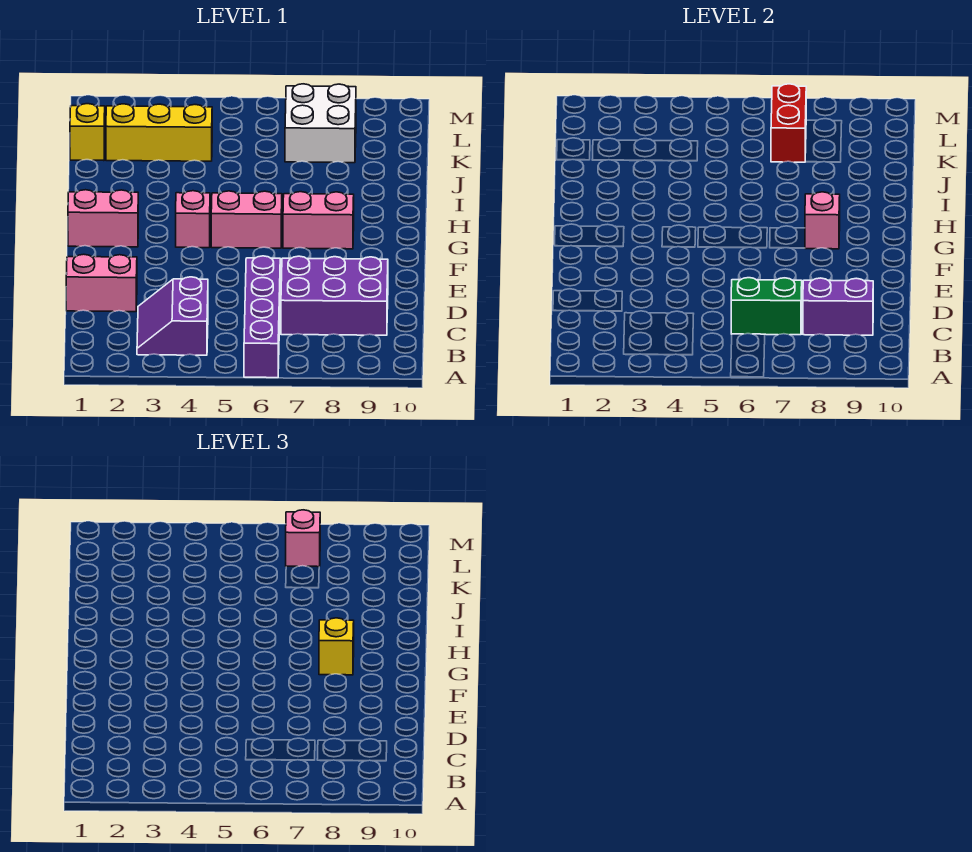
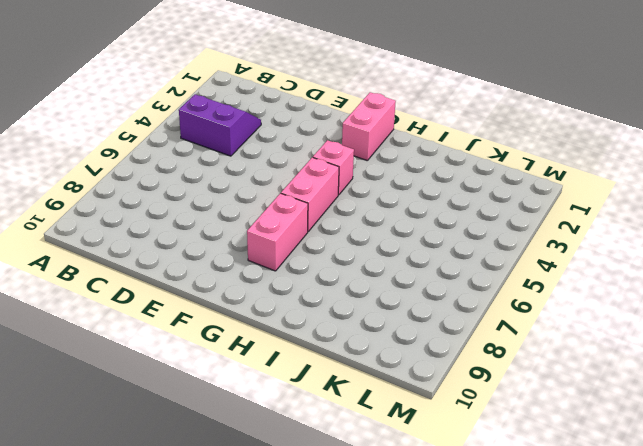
none -> purple brick A6:D6 level 1
none -> purple brick C7:D9 level 1
none -> pink brick D1:D2 level 1

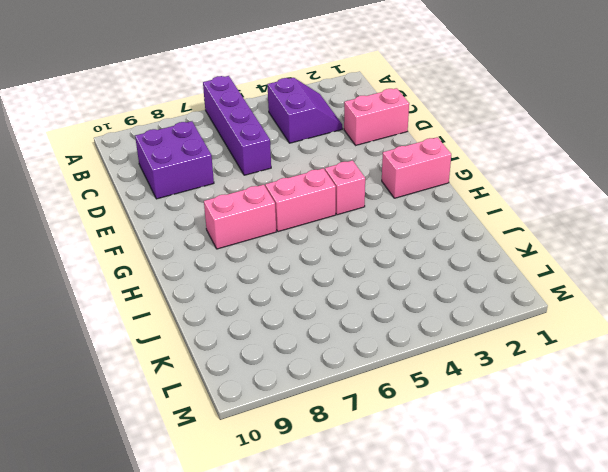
purple brick C8:D9 level 1 -> purple brick C7:D9 level 1
none -> yellow brick K1 level 1
none -> yellow brick K2:K4 level 1
none -> white brick K7:L8 level 1

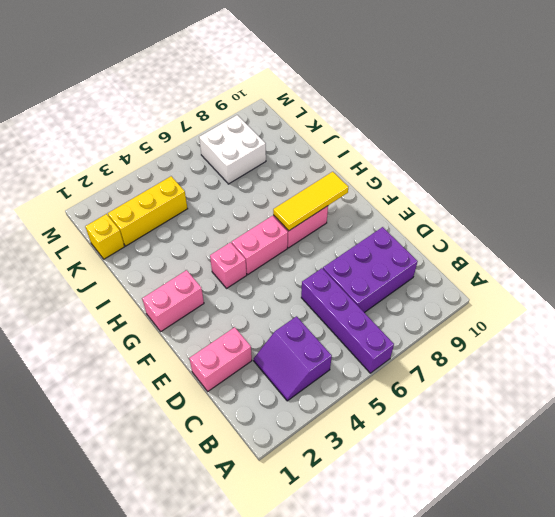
yellow tile G7:G9 level 2 -> pink brick G8 level 2
none -> green brick C6:C7 level 2
none -> purple brick C8:C9 level 2
none -> red brick K7:L7 level 2

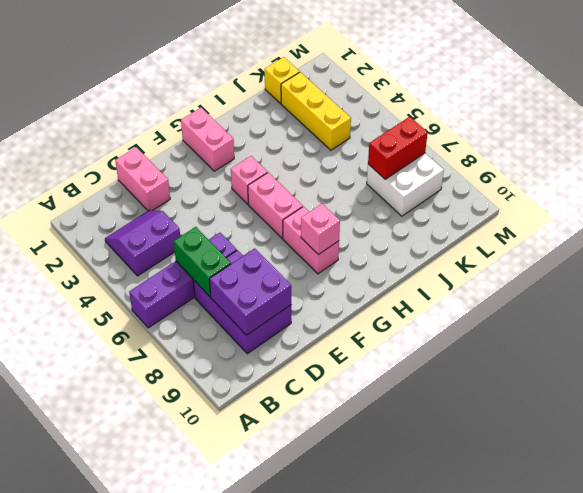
purple brick C8:D9 level 2 -> purple brick C8:C9 level 2
none -> yellow brick G8 level 3
none -> pink brick L7 level 3

